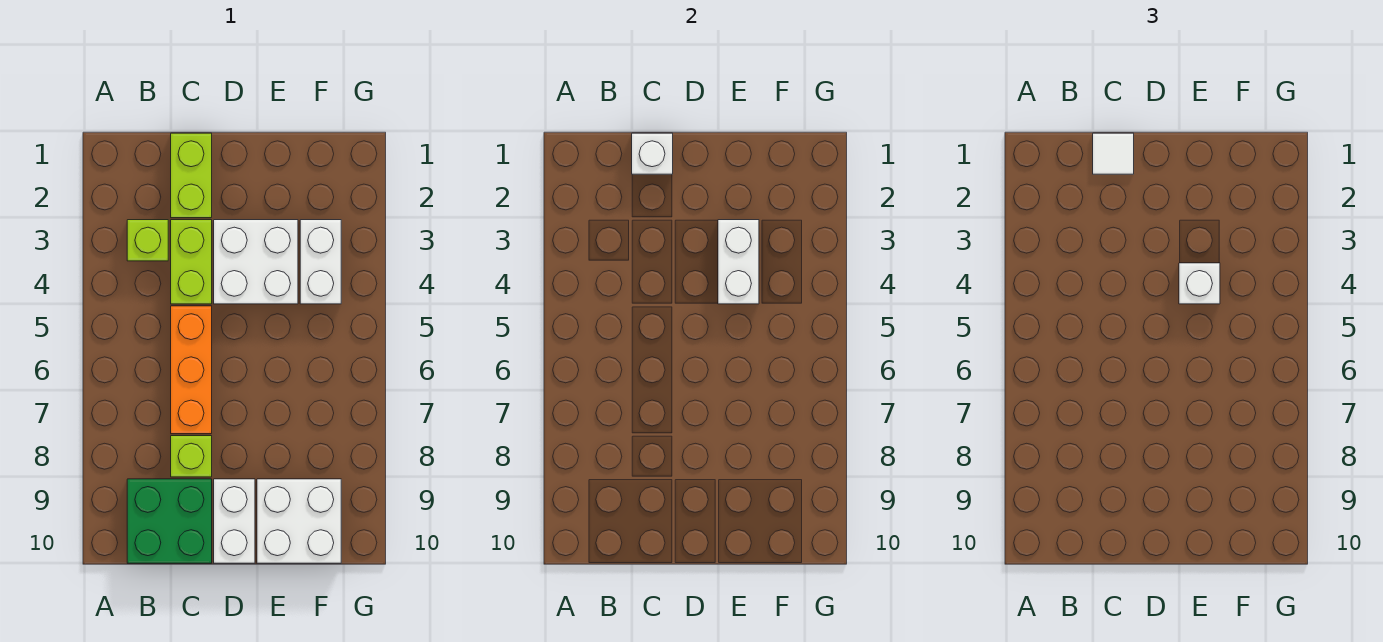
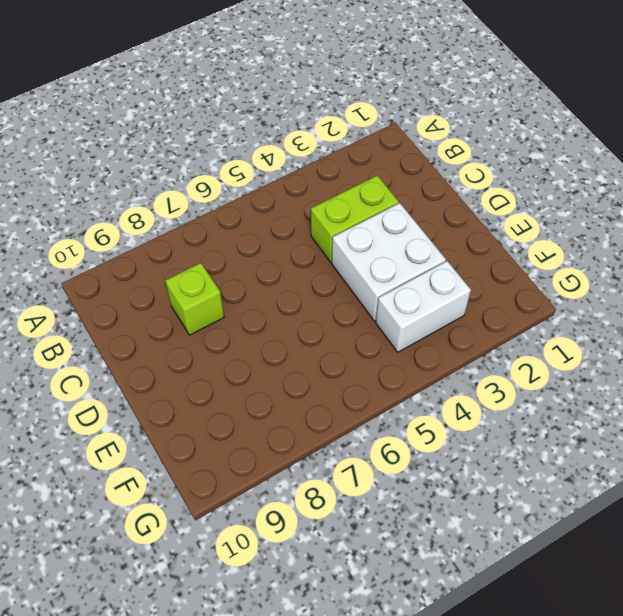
none -> lime brick B3 level 1
none -> green brick B9:C10 level 1
none -> lime brick C1:C2 level 1

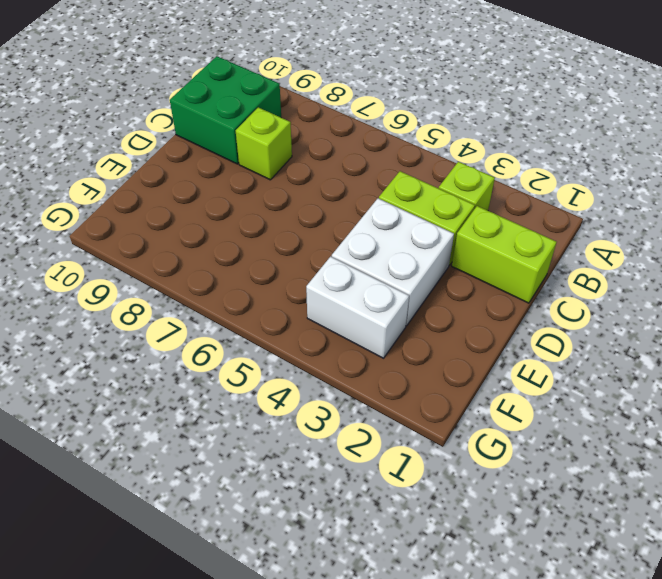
none -> orange brick C5:C7 level 1
none -> white brick D9:D10 level 1
none -> white brick E9:F10 level 1

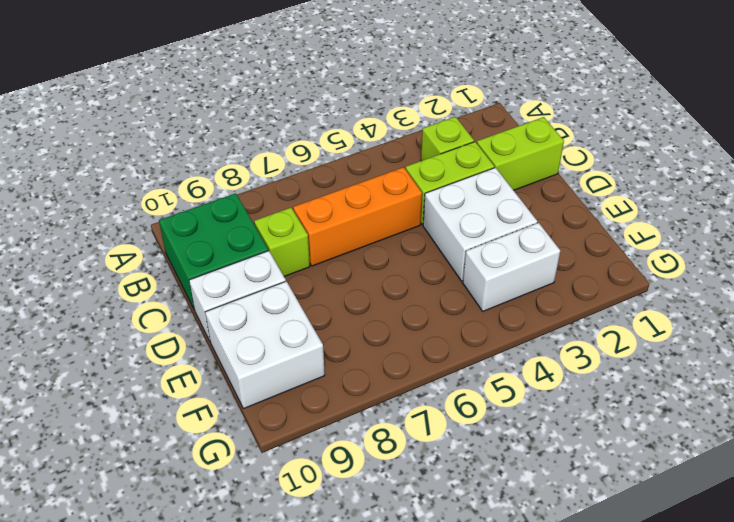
none -> white brick C1 level 2
none -> white brick E3:E4 level 2
none -> white tile C1 level 3

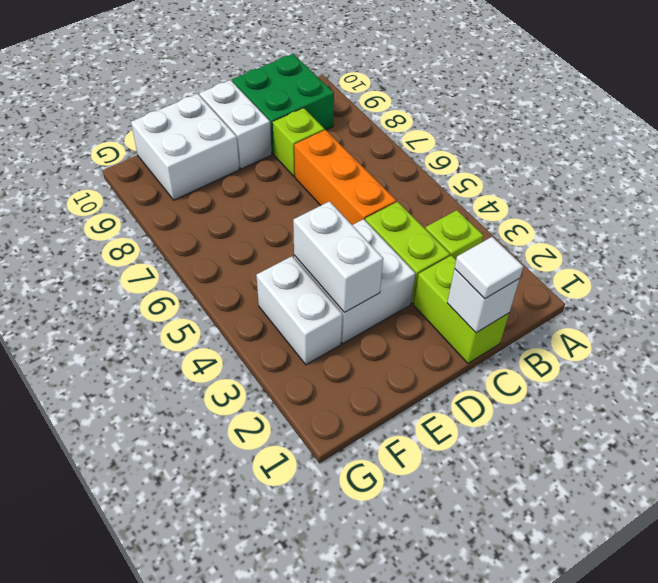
none -> white brick E4 level 3

